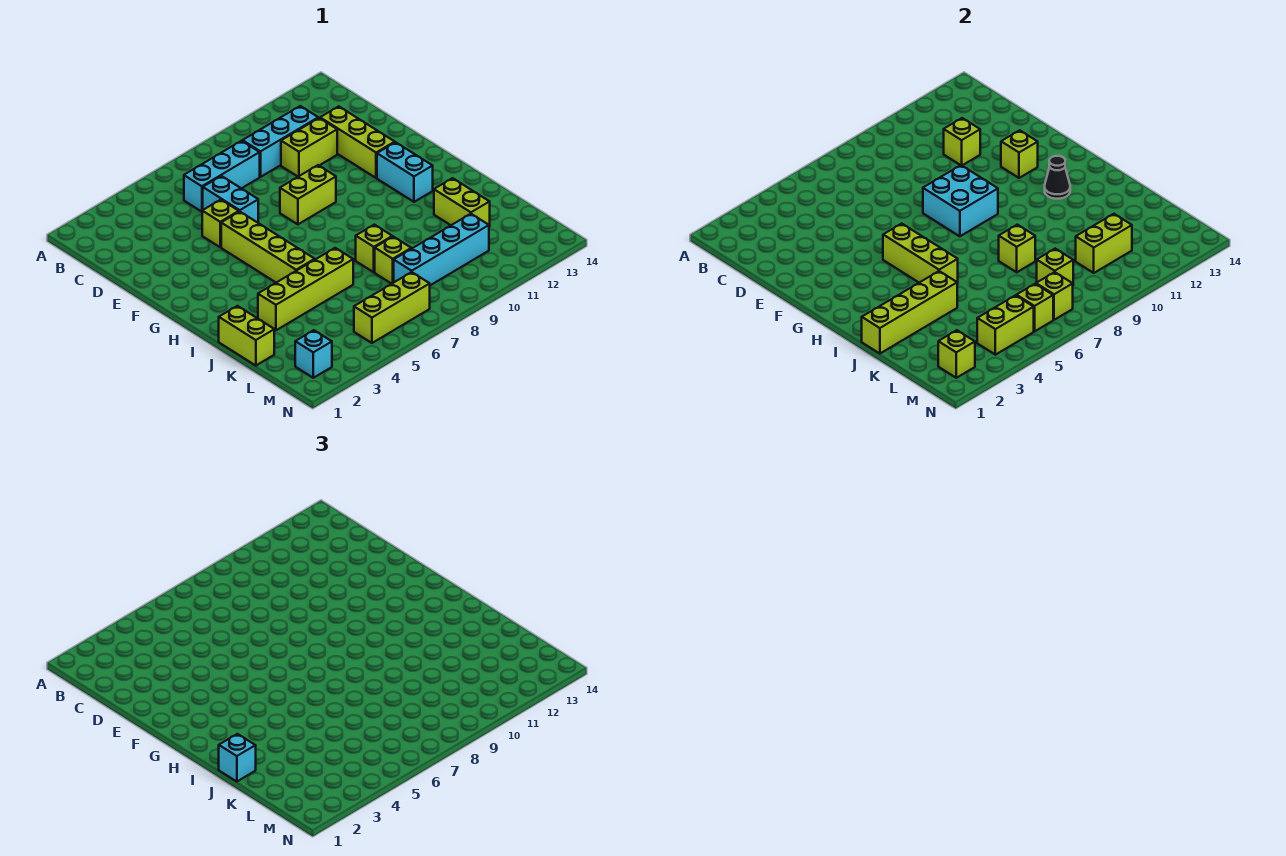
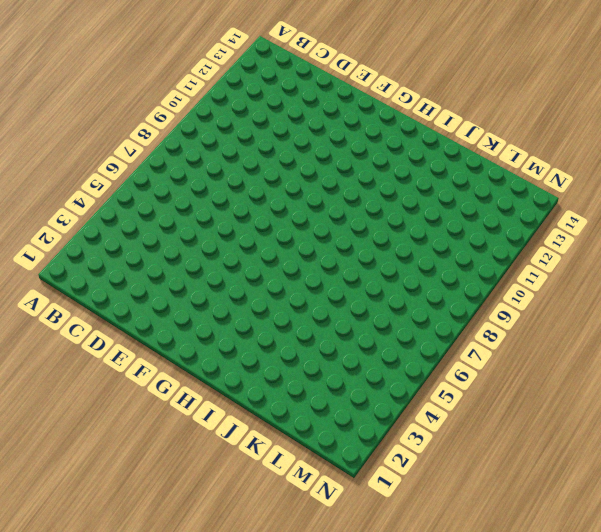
none -> cyan brick C6:C8 level 1
none -> cyan brick C9:C11 level 1
none -> cyan brick D6:E6 level 1
none -> lime brick D10:D11 level 1

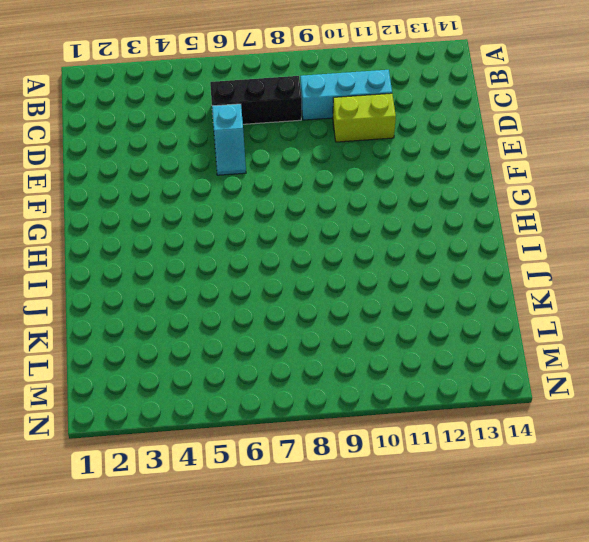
black brick C6:C8 level 1 -> cyan brick C6:C8 level 1
cyan slope D6:E6 level 1 top D -> cyan brick D6:E6 level 1
none -> lime brick D12:F12 level 1
none -> lime brick E5 level 1
none -> lime brick F5:I5 level 1
none -> lime brick F8:F9 level 1

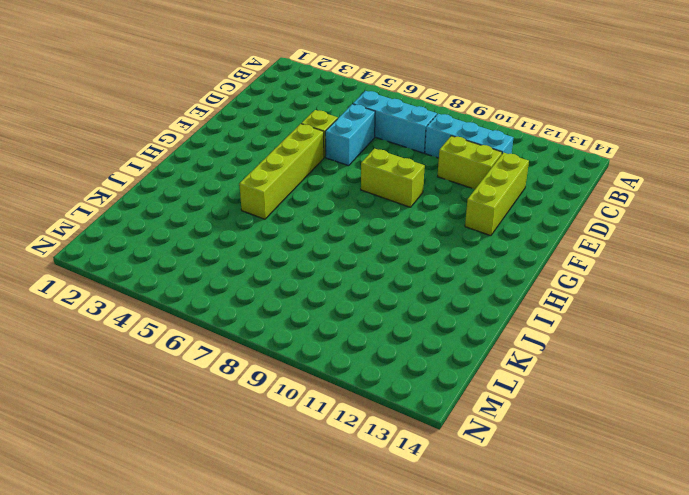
none -> cyan brick G12:H12 level 1
none -> lime brick J1:K1 level 1
none -> lime brick J3:J6 level 1
none -> lime brick J8 level 1

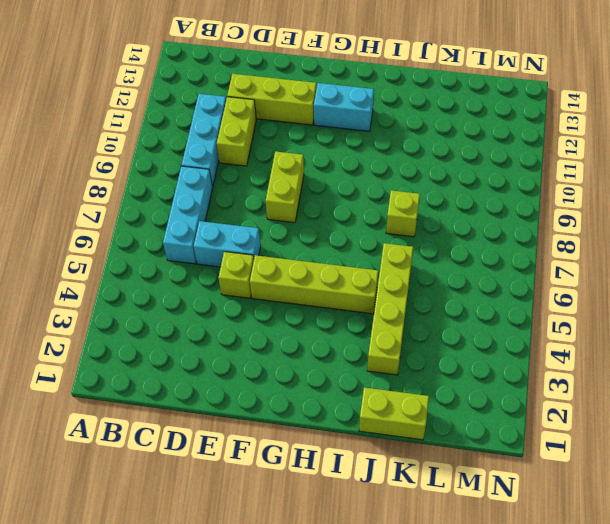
none -> lime brick J12:K12 level 1
none -> lime brick K8 level 1
none -> cyan brick L8:L11 level 1
none -> cyan brick M2 level 1

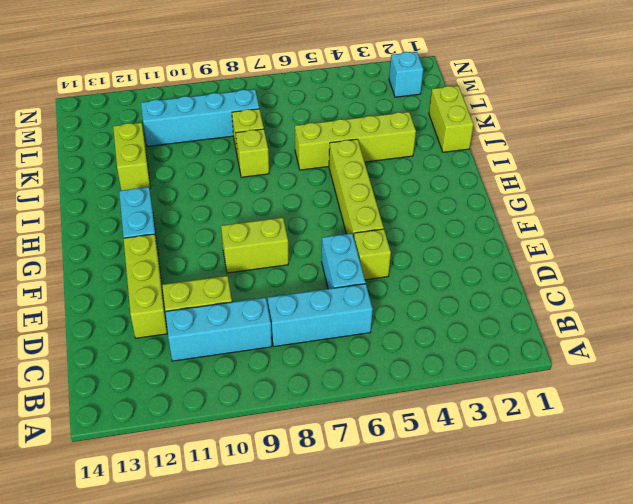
none -> lime brick M5:M7 level 1
none -> lime brick D11 level 2
none -> cyan brick F8:G9 level 2
none -> lime brick F12 level 2

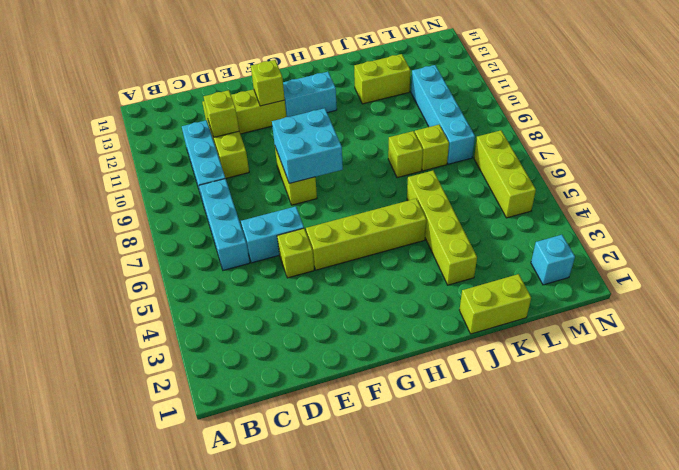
none -> lime brick G5:I5 level 2
none -> black cone H12 level 2
none -> lime brick J1:J4 level 2
none -> lime brick J8 level 2

